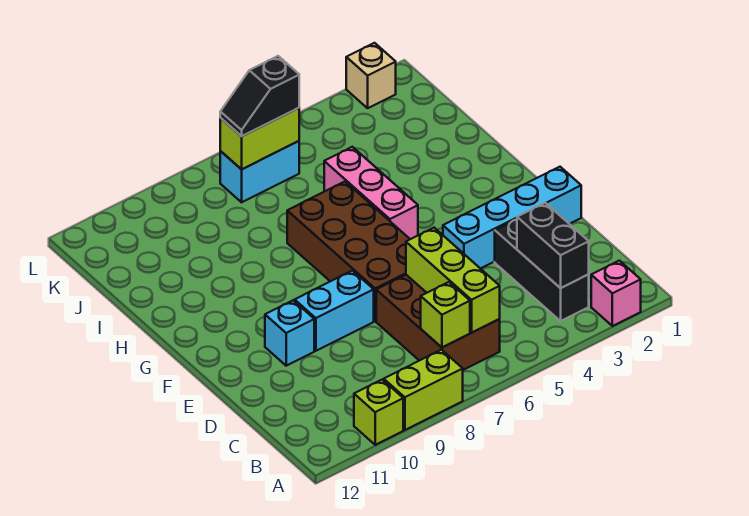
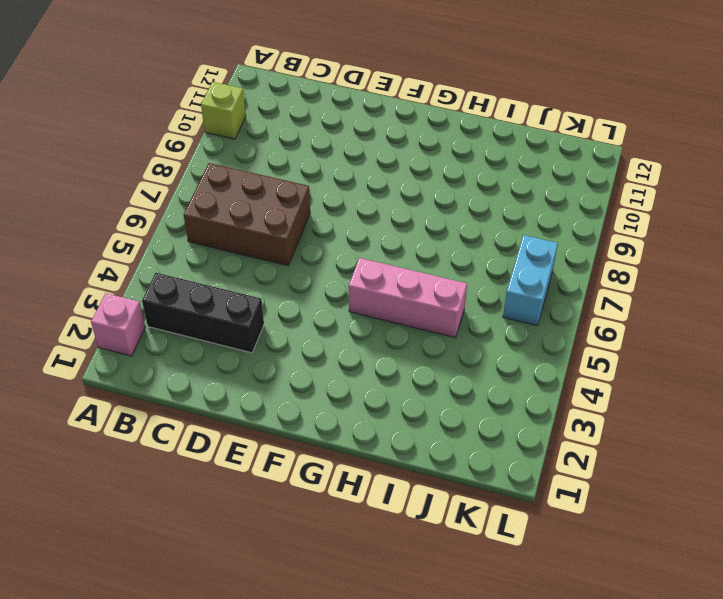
none -> lime brick A8:A9 level 1
none -> cyan brick E1:E4 level 1
none -> brown brick E6:H7 level 1

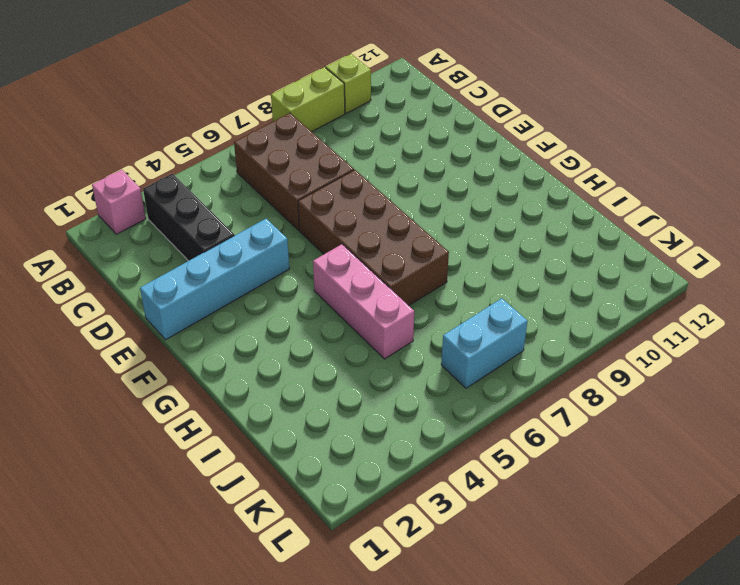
none -> cyan brick E8:E9 level 1
none -> cyan brick E10 level 1
none -> tan brick L2 level 1

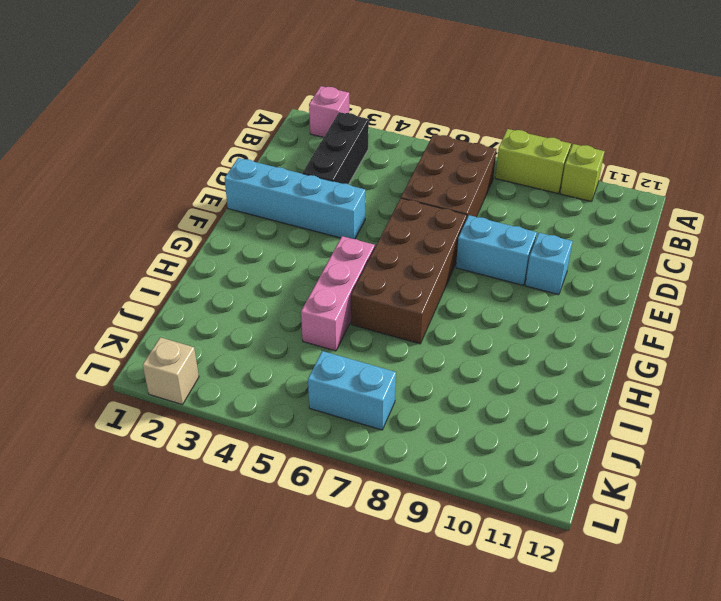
none -> black brick B3:C3 level 2
none -> lime brick B6:D6 level 2
none -> lime brick B7 level 2

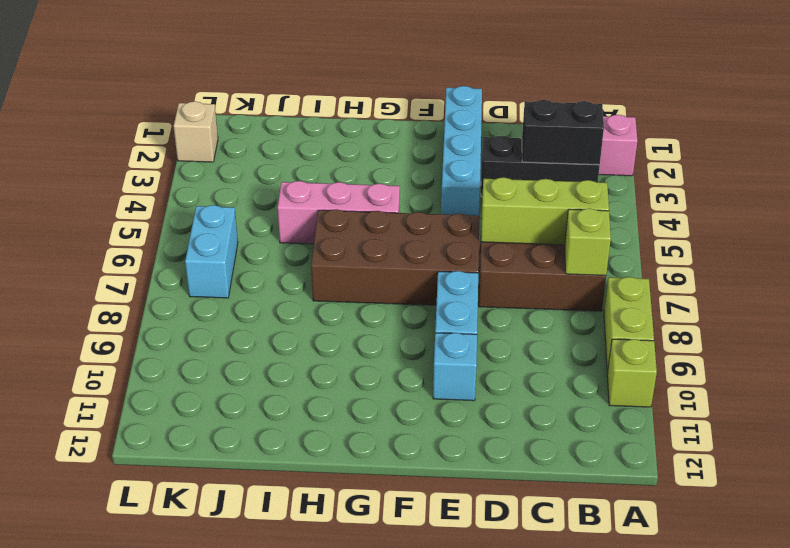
none -> lime brick K6:K7 level 2
none -> black slope K6:K7 level 3 top 6

